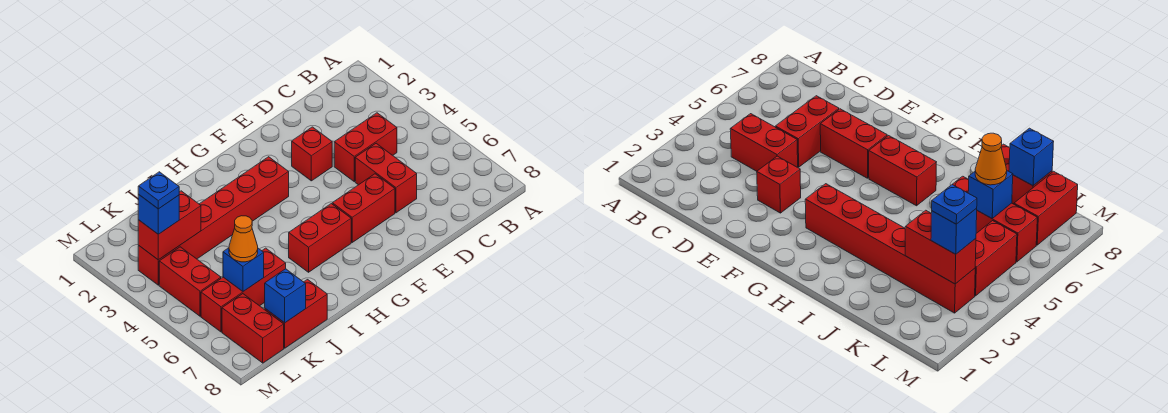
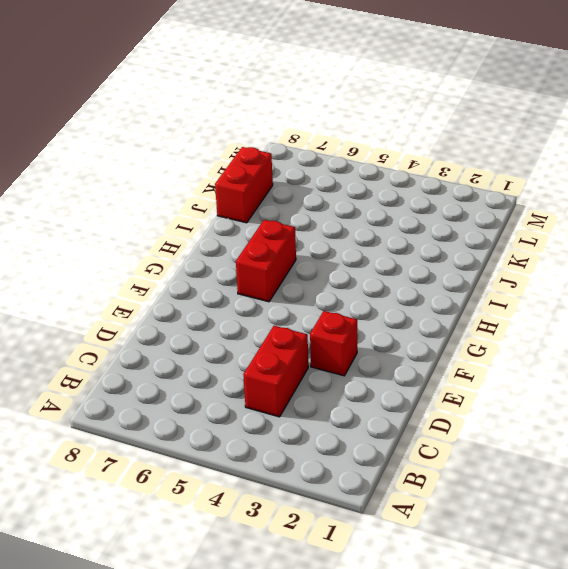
none -> red brick D5:D6 level 1
none -> red brick E6:F6 level 1
none -> red brick G3:L3 level 1

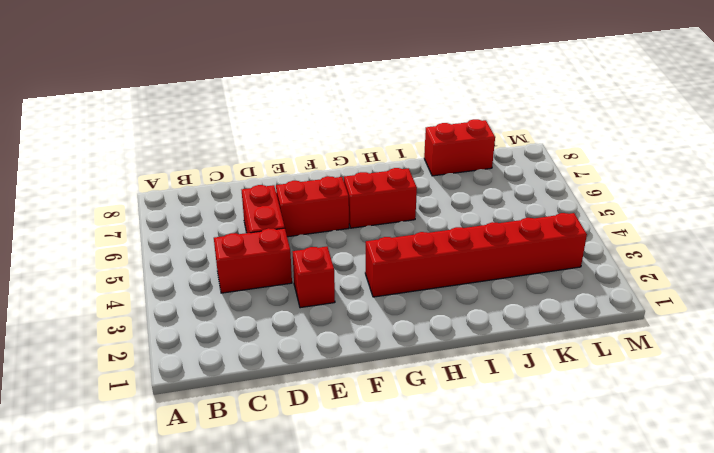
none -> red brick J6:L6 level 1
none -> red brick L4:L5 level 1
none -> red brick L7:L8 level 1

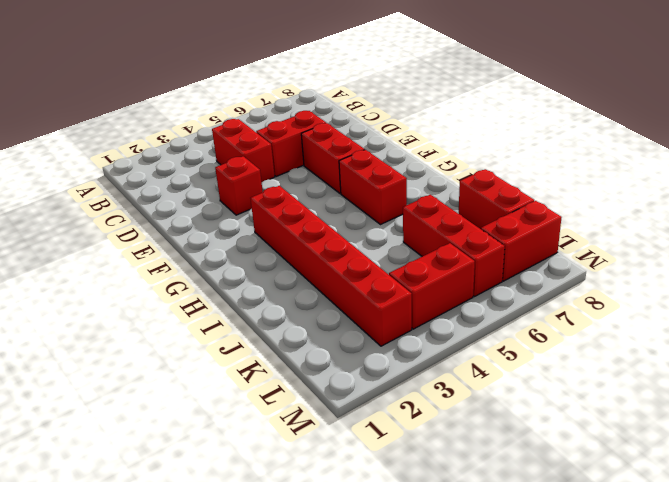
none -> red brick K3:L3 level 2
none -> blue brick K6 level 2
none -> blue brick K8 level 2

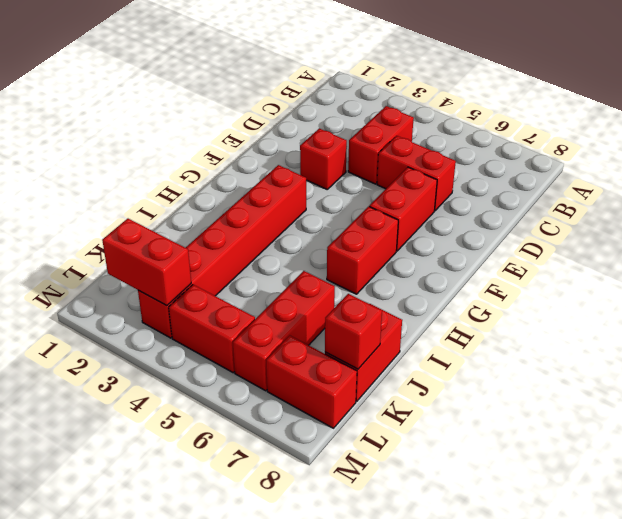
red brick K8 level 2 -> blue brick K8 level 2
red brick L2:L3 level 2 -> red brick K3:L3 level 2
none -> blue brick K6 level 2
none -> orange cone K6 level 3
none -> blue brick L3 level 3

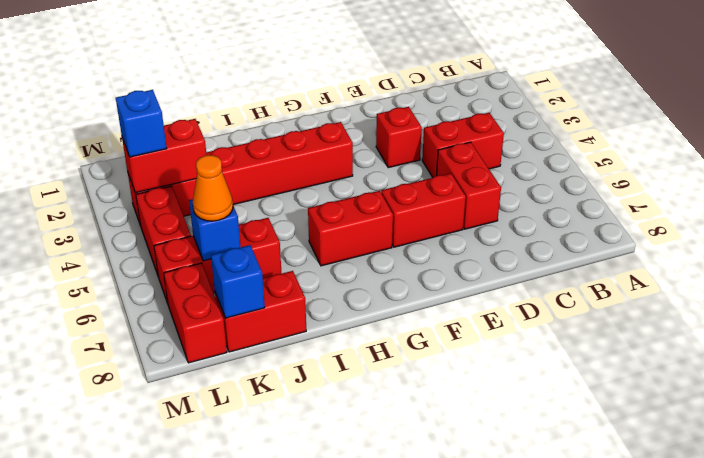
none -> blue plate L3 level 4

